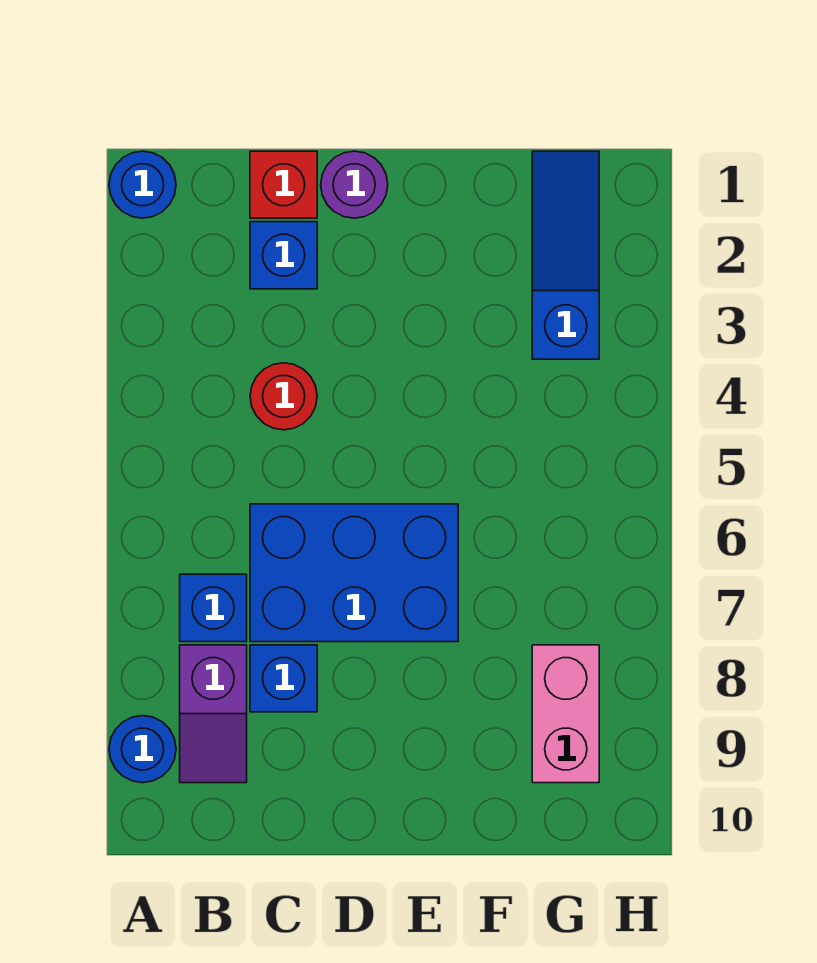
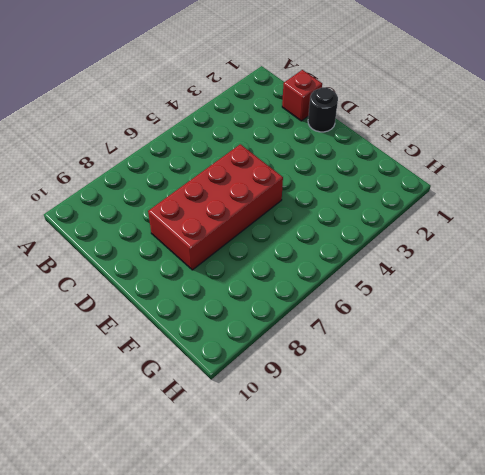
black round brick D1 level 1 -> purple round brick D1 level 1
red brick D5:E8 level 1 -> blue brick C6:E7 level 1
none -> blue round brick A1 level 1
none -> blue round brick A9 level 1
none -> blue brick B7 level 1

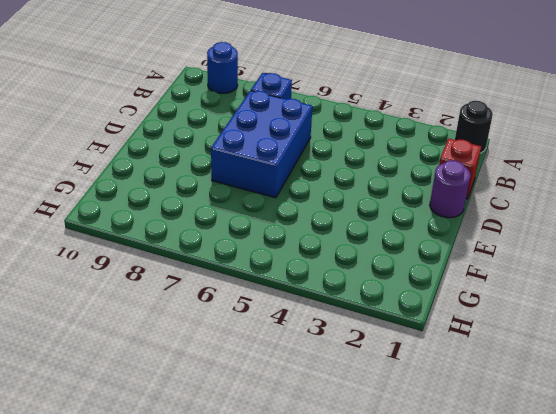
black round brick A1 level 1 -> blue round brick A1 level 1
none -> purple slope B8:B9 level 1 top 8
none -> blue brick C2 level 1
none -> red round brick C4 level 1

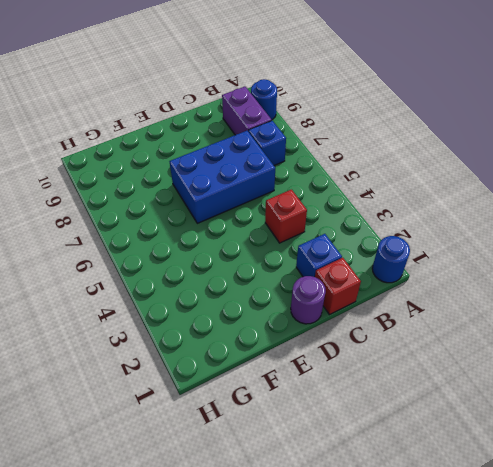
purple brick B8:B9 level 1 -> purple slope B8:B9 level 1 top 8
red brick C4 level 1 -> red round brick C4 level 1
none -> blue brick C8 level 1
none -> blue slope G1:G3 level 1 top 3
none -> pink brick G8:G9 level 1

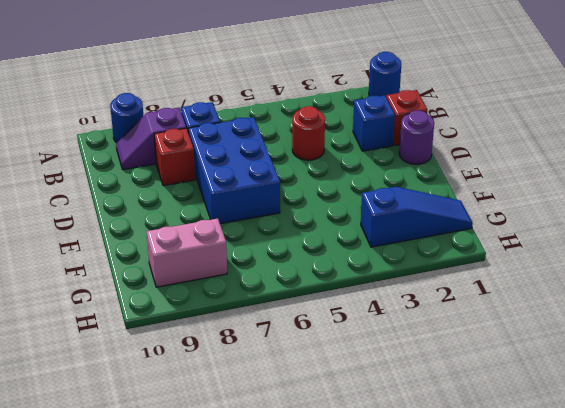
red brick C8 level 1 -> blue brick C8 level 1

